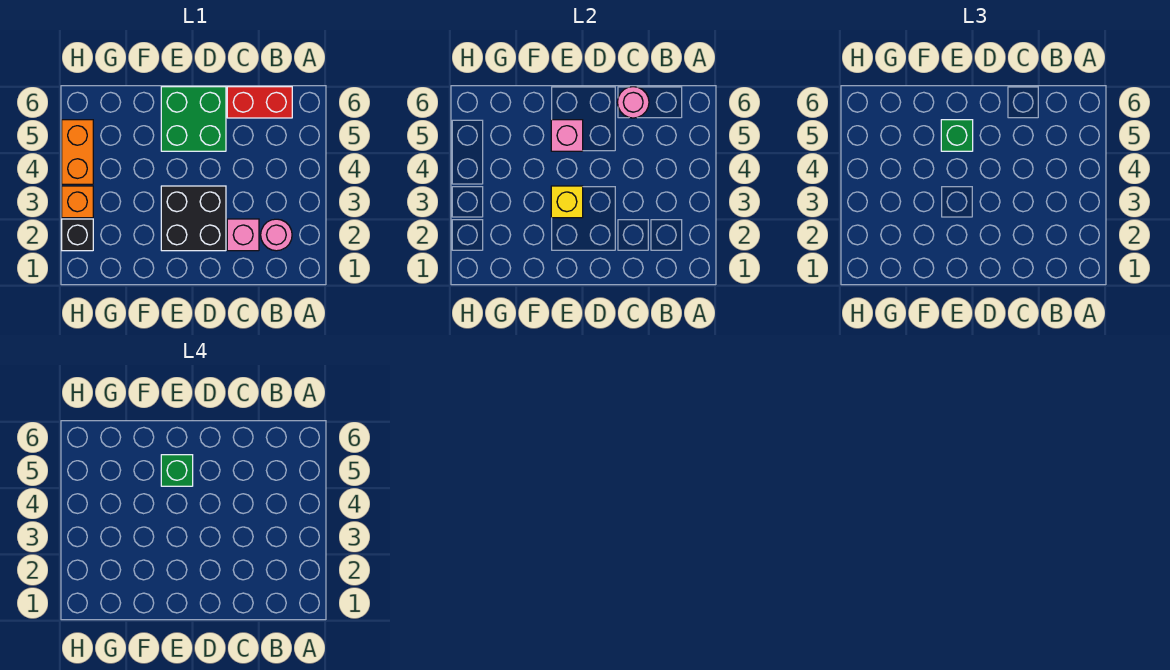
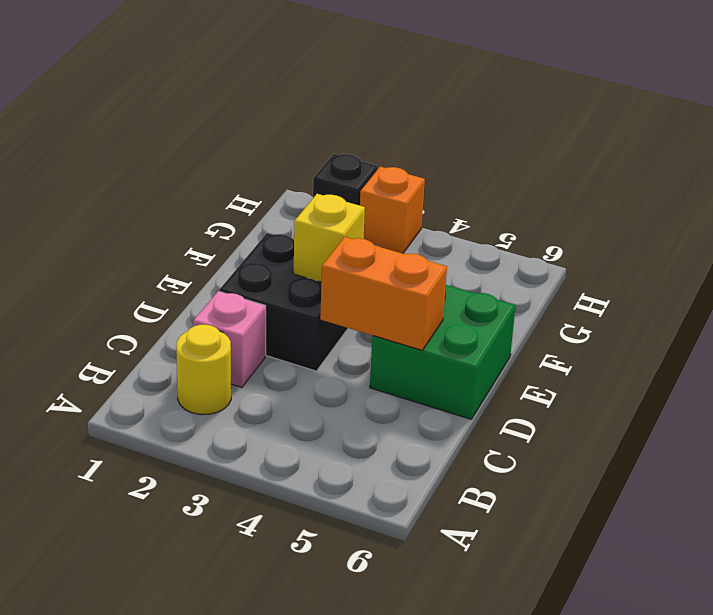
yellow round brick B2 level 1 -> pink round brick B2 level 1
orange brick D4:D5 level 2 -> orange brick H4:H5 level 1
none -> red brick B6:C6 level 1
none -> pink round brick C6 level 2
none -> pink brick E5 level 2

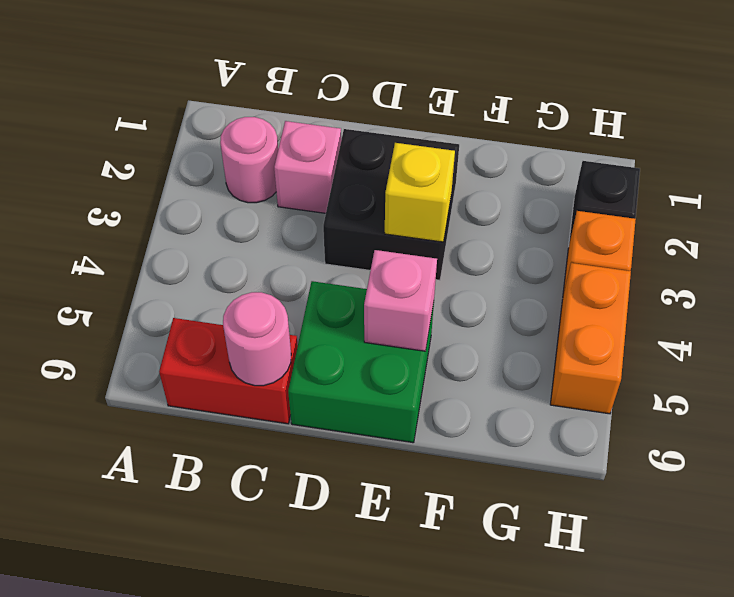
none -> green brick E5 level 3
none -> green brick E5 level 4

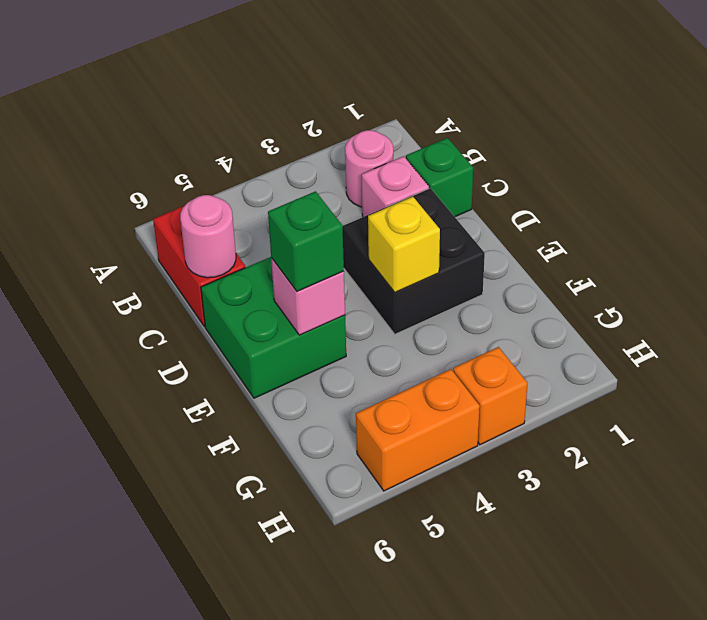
green brick C1 level 1 -> green brick E5 level 4
none -> black brick H2 level 1

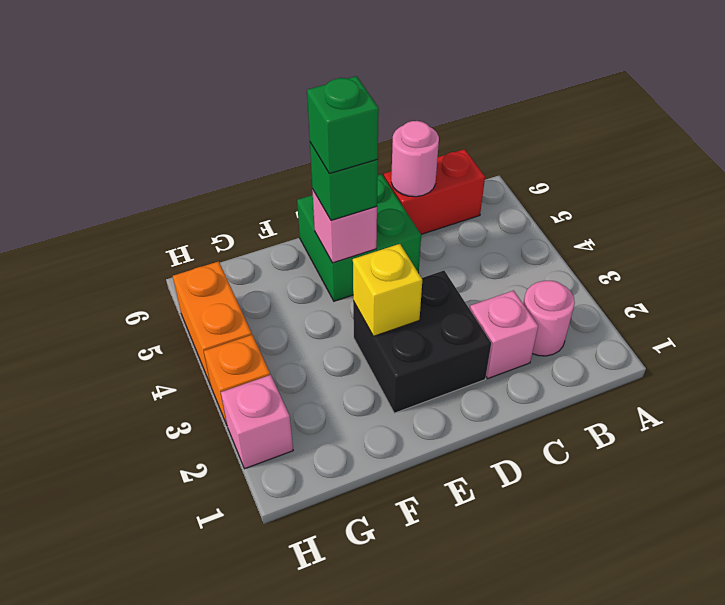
pink brick H2 level 1 -> black brick H2 level 1

